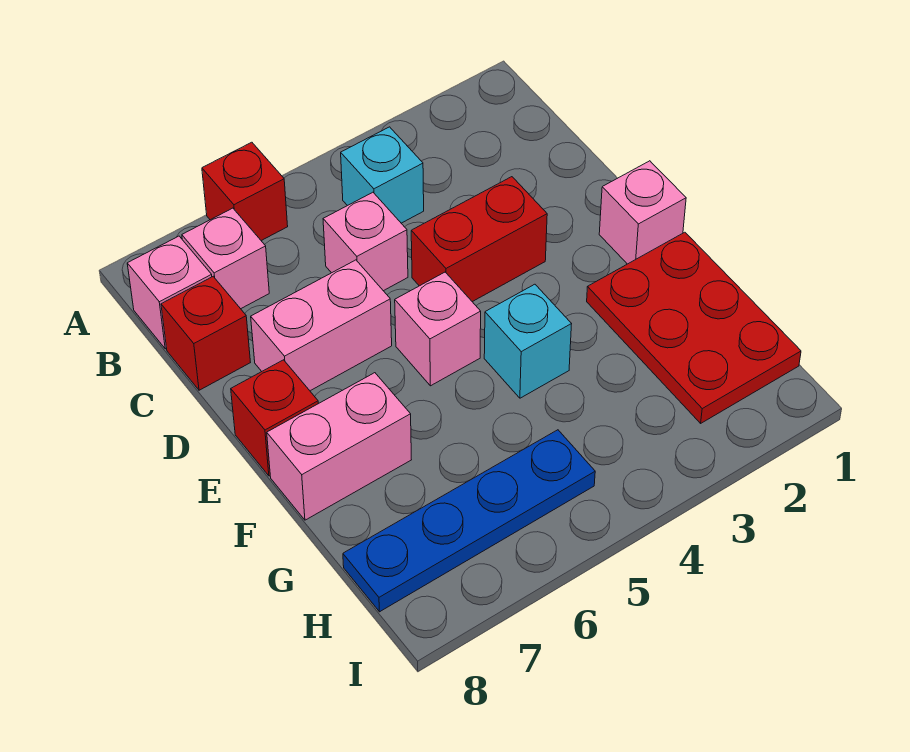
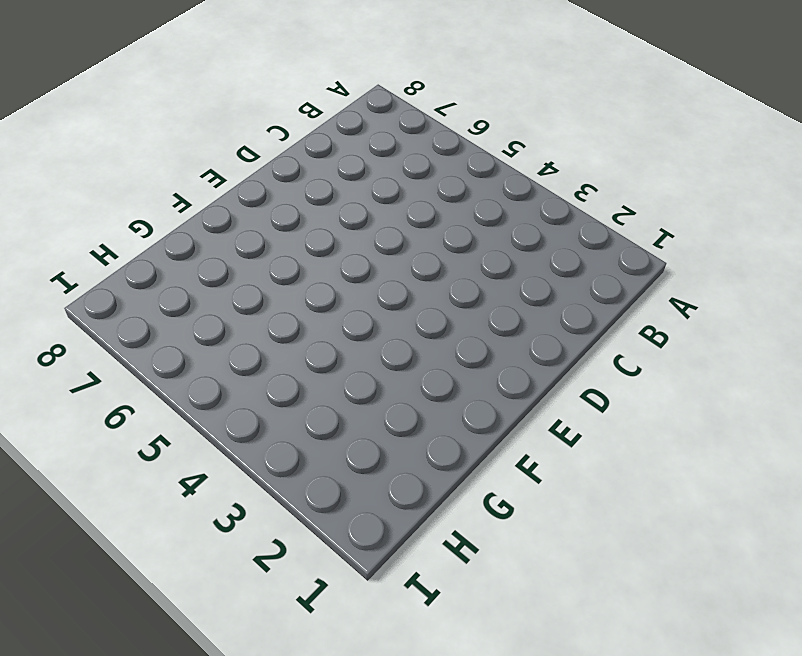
none -> red brick A6 level 1
none -> cyan brick B4 level 1
none -> pink brick B7 level 1

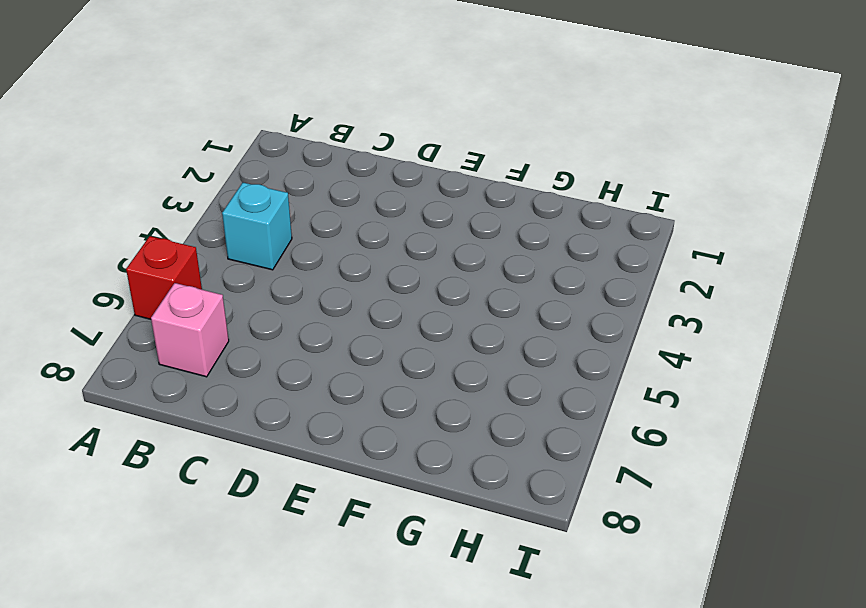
none -> pink brick B8 level 1
none -> pink brick C5 level 1
none -> red brick C8 level 1

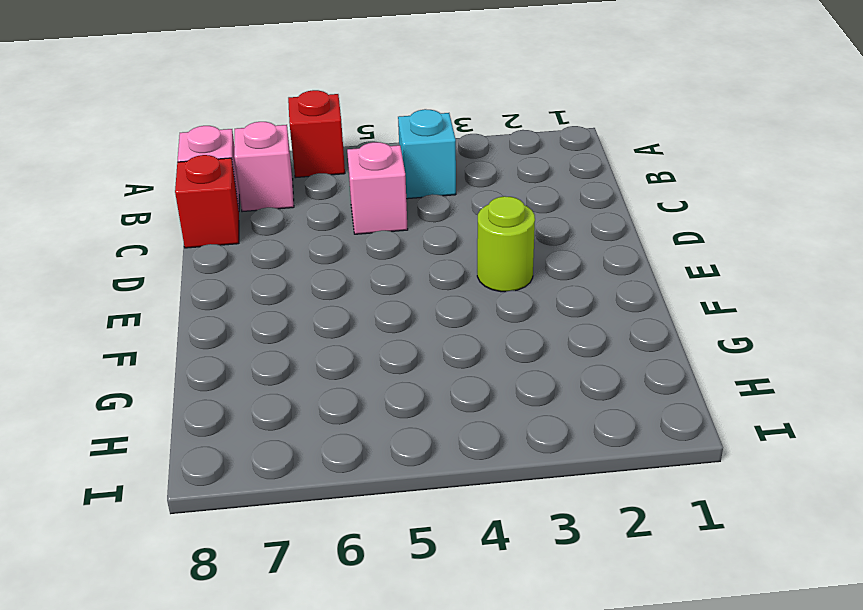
lime round brick E3 level 1 -> none
none -> red brick D3:D4 level 1
none -> pink brick D6:D7 level 1
none -> pink brick E1 level 1

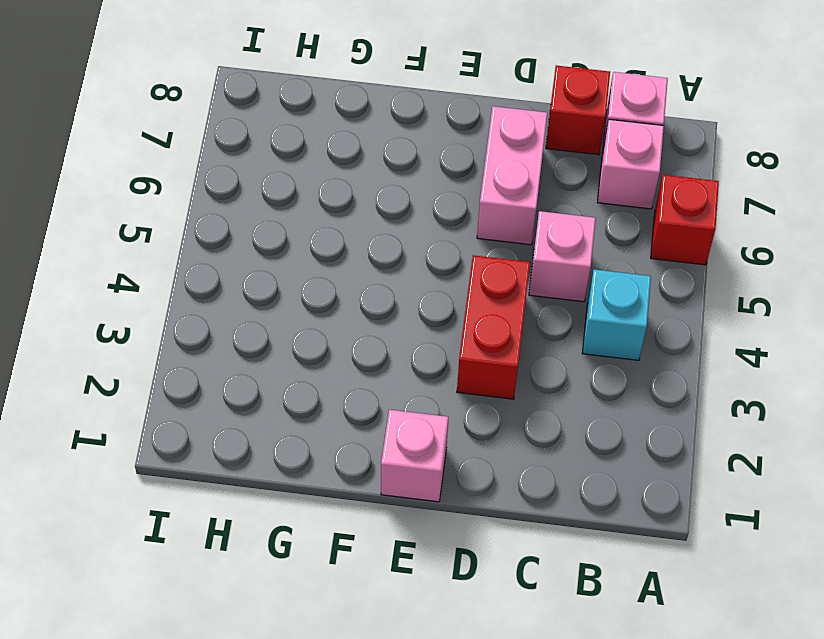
none -> pink brick E5 level 1
none -> red brick E8 level 1
none -> red plate F1:H2 level 1

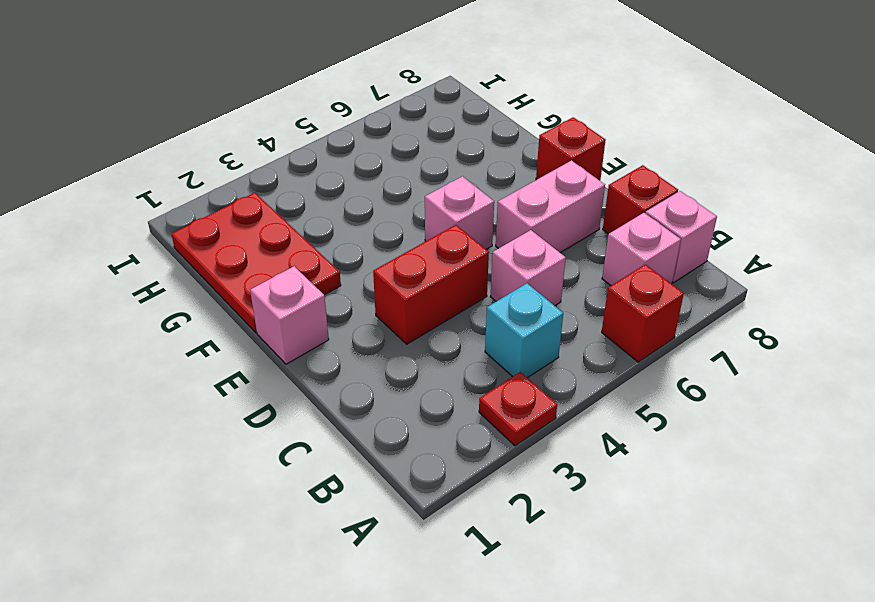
red plate A3 level 1 -> none
none -> cyan brick F4 level 1
none -> pink brick F7:F8 level 1
none -> blue plate H5:H8 level 1

